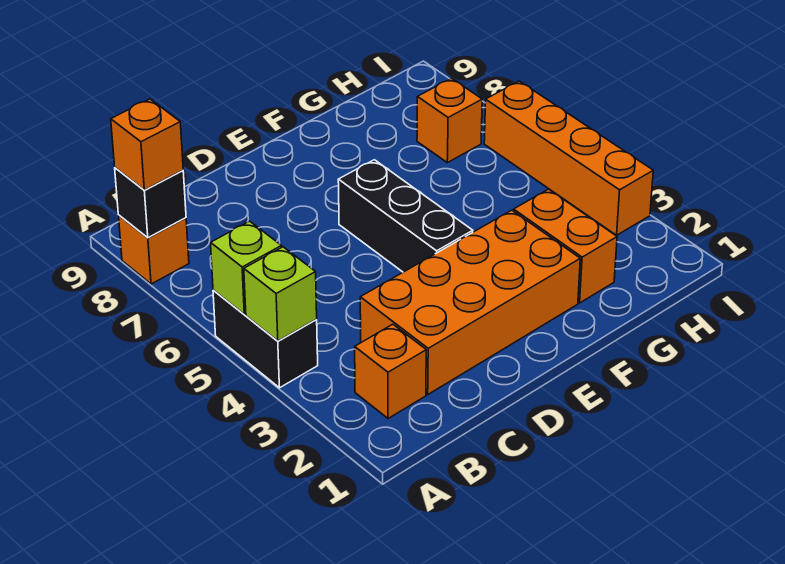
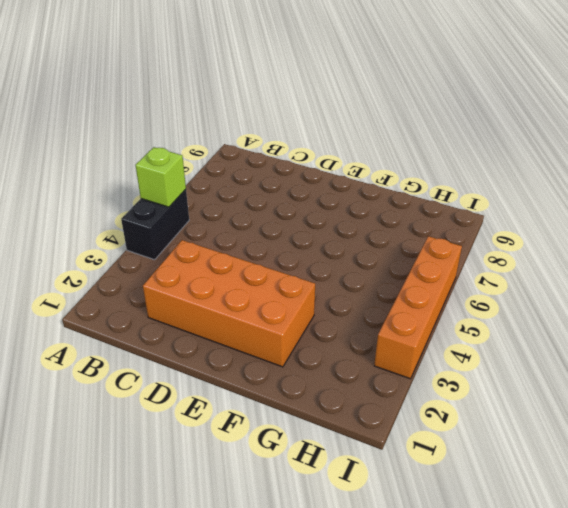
none -> orange brick A8 level 1
none -> orange brick B2 level 1
none -> black brick E4:E6 level 1

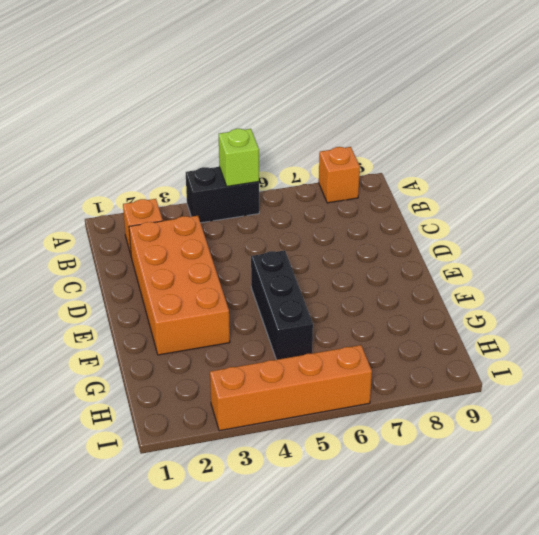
black brick E5:G5 level 1 -> black brick E4:E6 level 1
none -> orange brick G2:G3 level 1
none -> orange brick H7 level 1
none -> lime brick A4 level 2

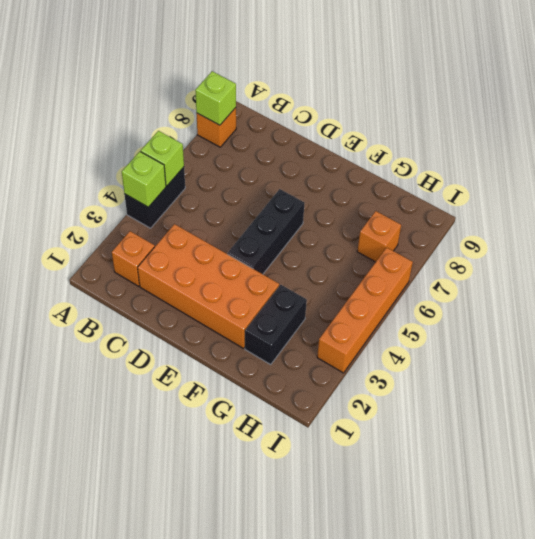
lime brick A8 level 2 -> black brick A8 level 2
black brick G2:G3 level 1 -> orange brick G2:G3 level 1
none -> orange brick A8 level 3

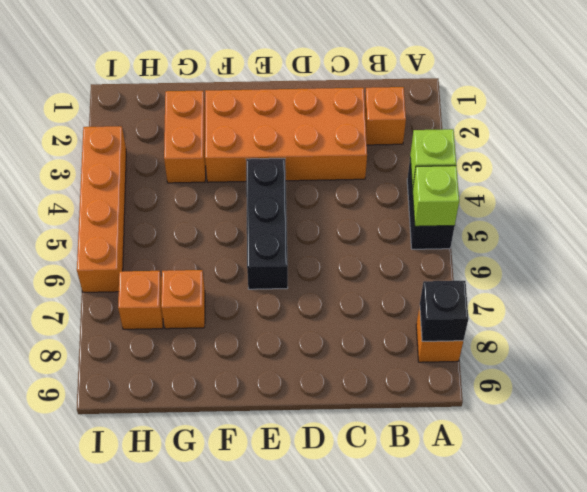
orange brick G7 level 1 -> orange brick A8 level 3

